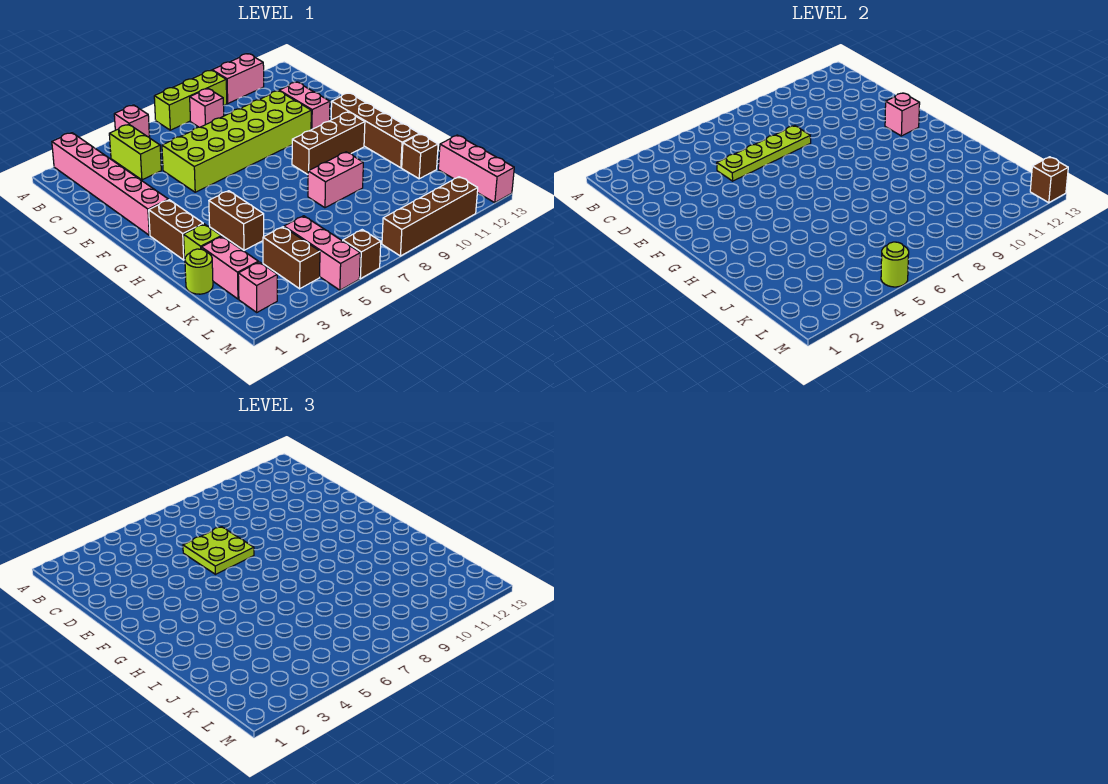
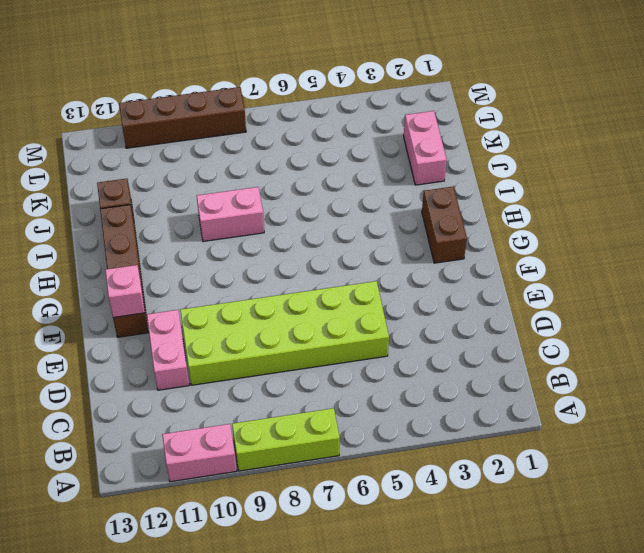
none -> pink brick A2:F2 level 1
none -> pink brick A5 level 1
none -> lime brick B4:C4 level 1

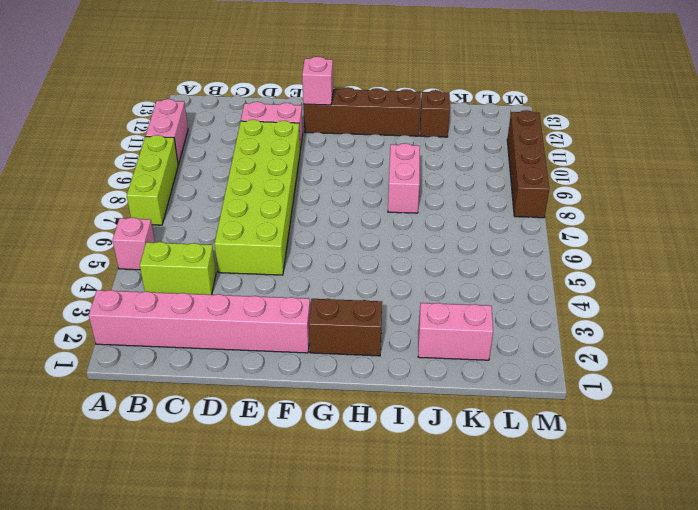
none -> pink brick B8 level 1
none -> brown brick G9:G11 level 1
none -> brown brick H4:I4 level 1

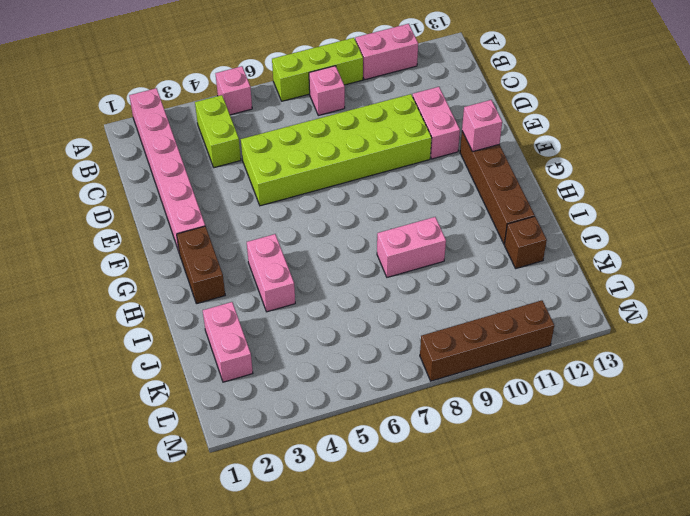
pink brick H4:I4 level 1 -> brown brick H4:I4 level 1
none -> brown brick G9:G11 level 1
none -> lime brick I2 level 1
none -> lime round brick J1 level 1

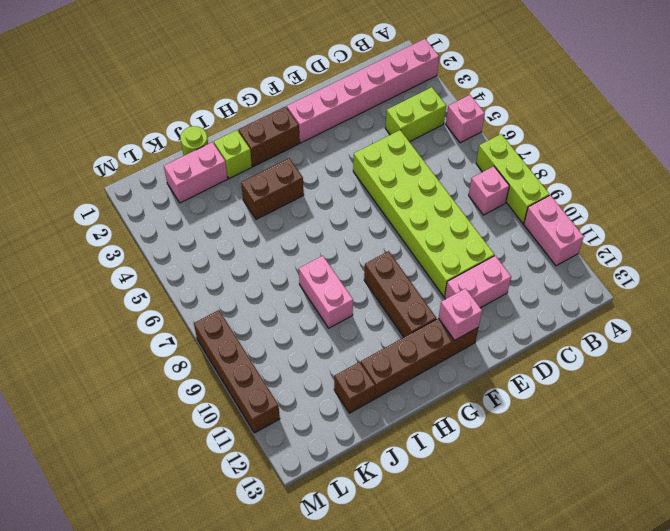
none -> brown brick K4:L4 level 1
none -> pink brick K5:M5 level 1
none -> pink brick K13:M13 level 1

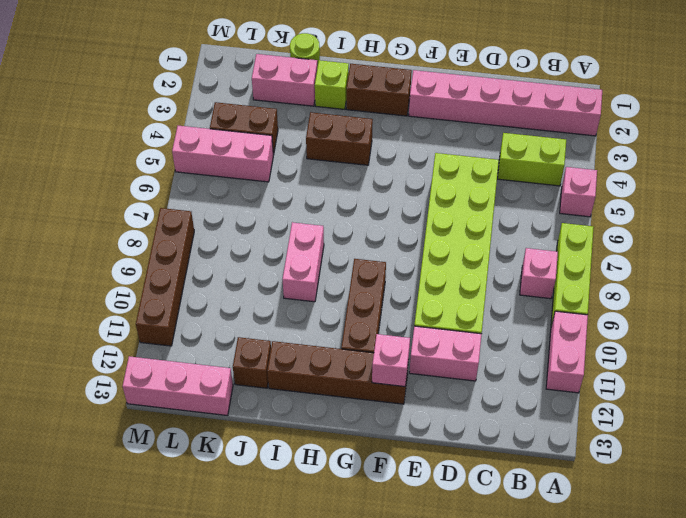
none -> pink brick L2 level 1
none -> brown brick M6 level 1
none -> lime plate D5:D8 level 2

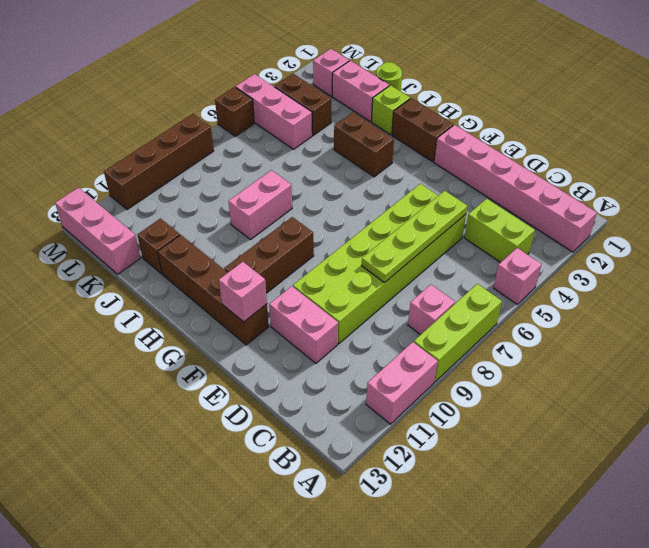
none -> lime round brick M5 level 2
none -> brown brick M13 level 2
none -> lime plate D6:E7 level 3

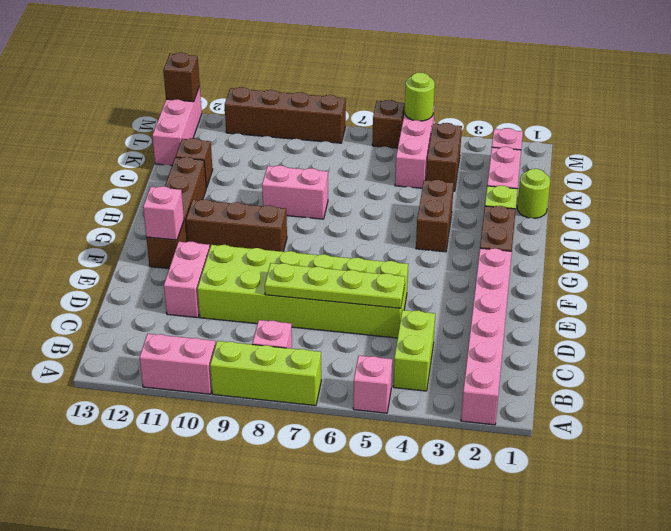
none -> lime plate D6:E7 level 3

